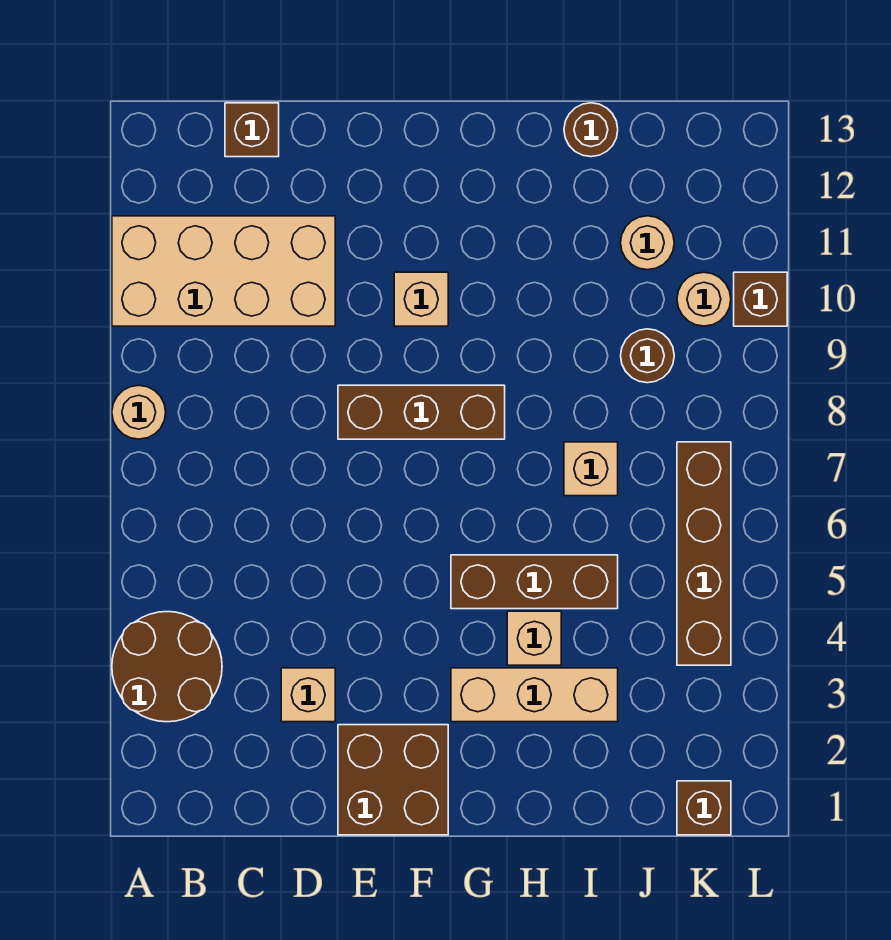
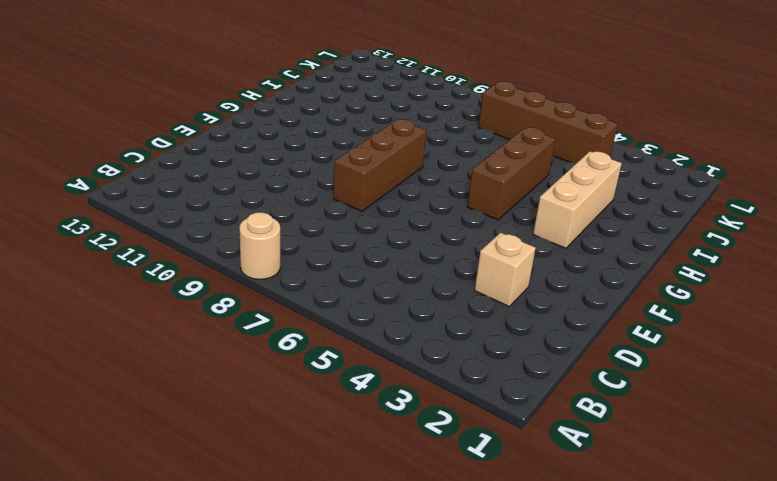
none -> brown round brick A3:B4 level 1
none -> tan brick A10:D11 level 1
none -> brown brick C13 level 1

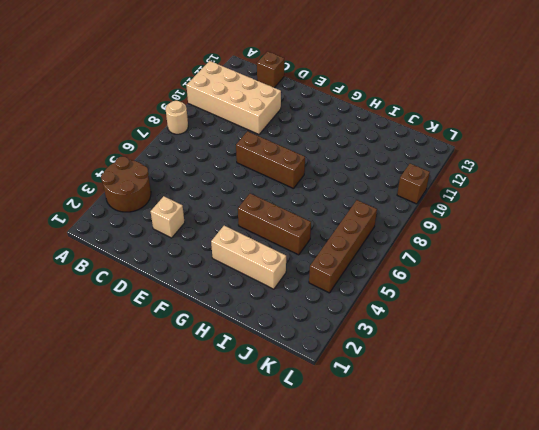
none -> brown brick E1:F2 level 1
none -> tan brick F10 level 1
none -> tan brick H4 level 1

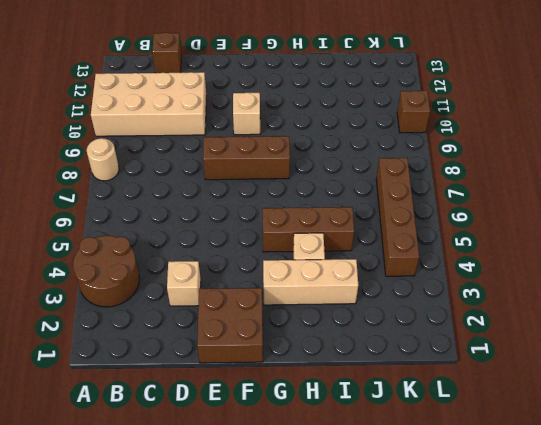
none -> tan brick I7 level 1
none -> brown round brick I13 level 1
none -> brown round brick J9 level 1

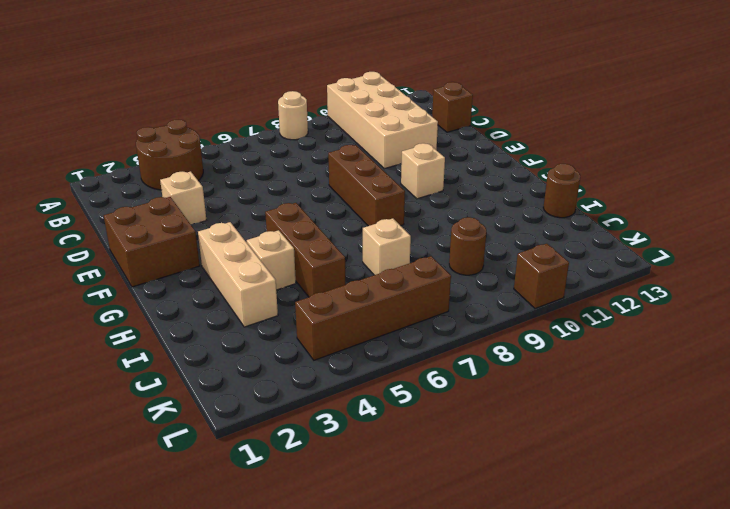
none -> tan round brick J11 level 1
none -> brown brick K1 level 1
none -> tan round brick K10 level 1

